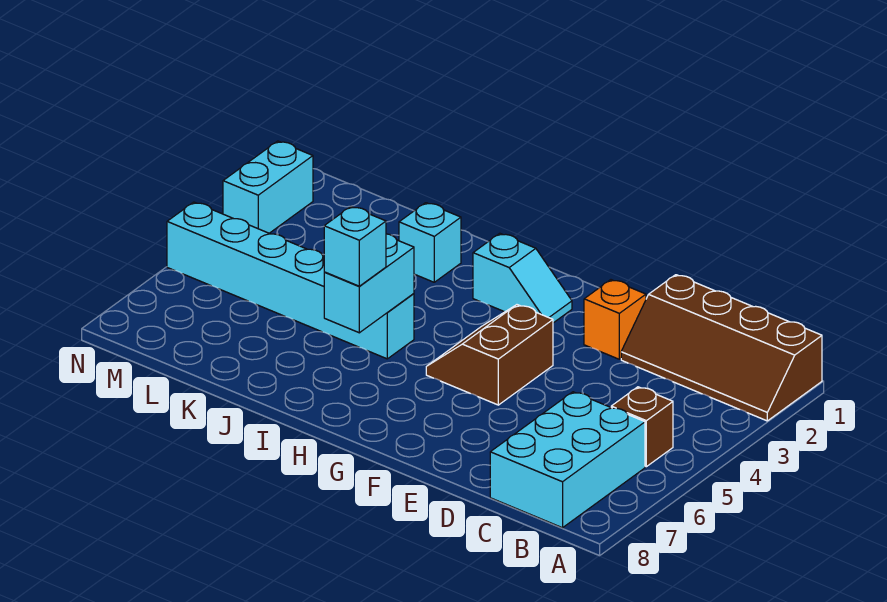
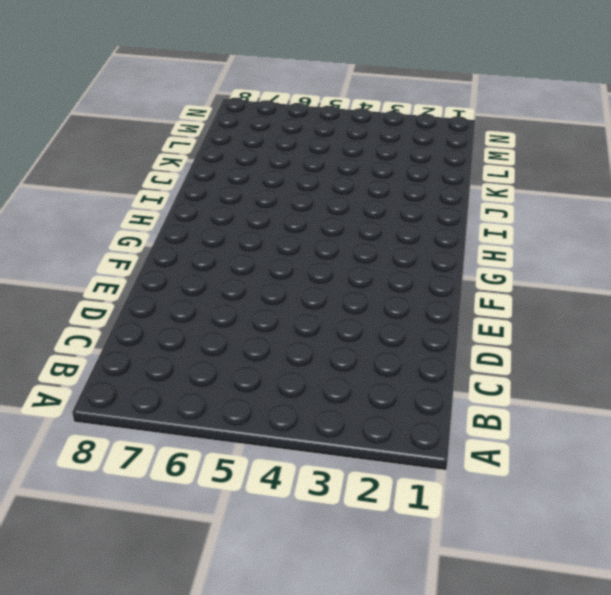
none -> brown slope A1:D2 level 1 top 1
none -> brown brick B5 level 1

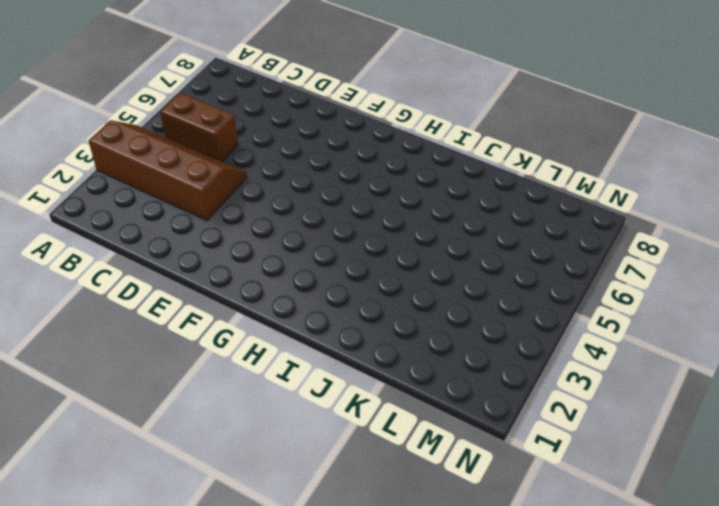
brown slope A3:D4 level 1 top 3 -> brown slope A1:D2 level 1 top 1
brown brick B5:C5 level 1 -> brown brick B5 level 1
none -> cyan brick B6:C8 level 1
none -> orange brick E2 level 1

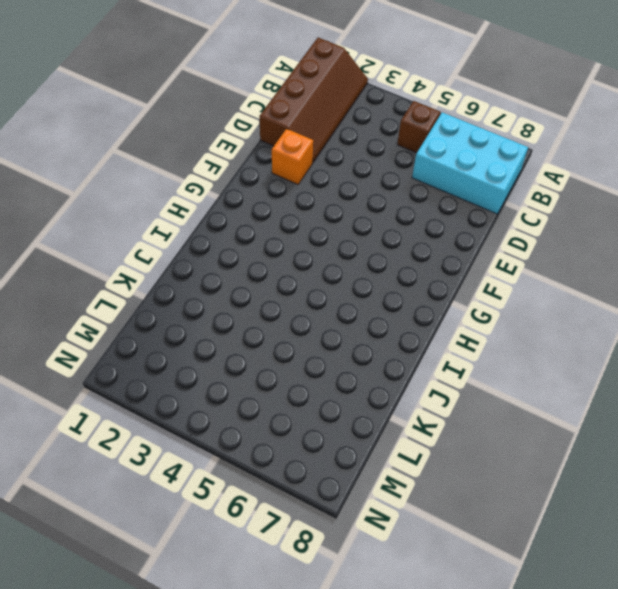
none -> brown slope F4:G5 level 1 top F
none -> cyan slope G2:H2 level 1 top H

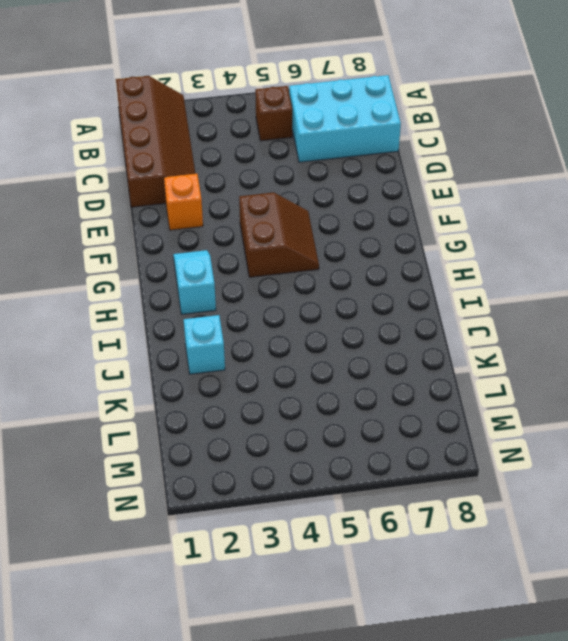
brown slope F4:G5 level 1 top 4 -> brown slope F4:G5 level 1 top F
none -> cyan brick I5:N5 level 1
none -> cyan brick N2:N3 level 1

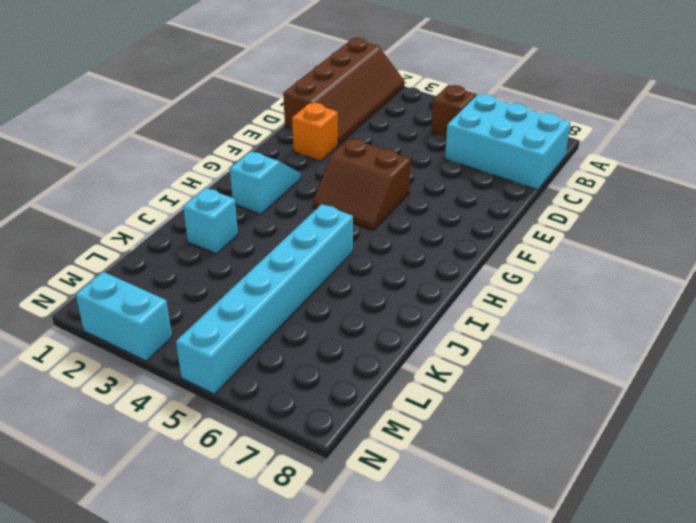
none -> cyan brick I5:I6 level 2
none -> cyan brick I6 level 3

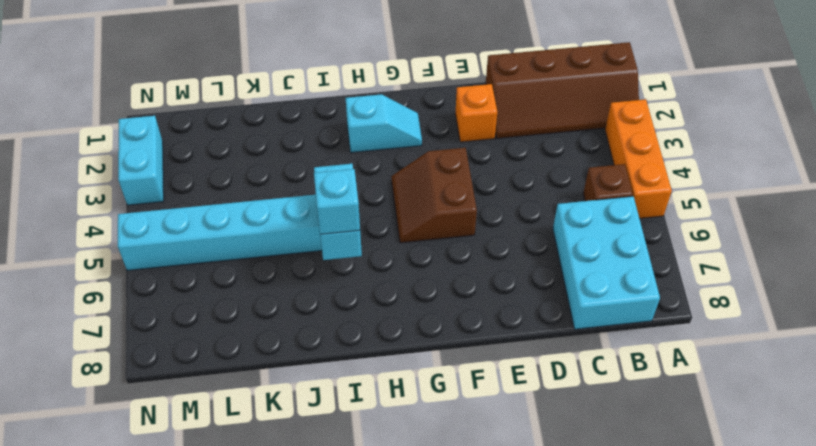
orange brick A3:A5 level 1 -> none
none -> cyan brick J2 level 1

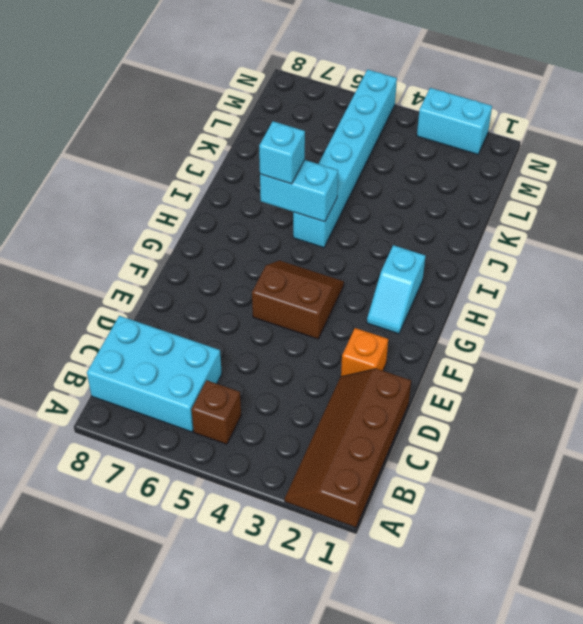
none -> cyan brick J2 level 1

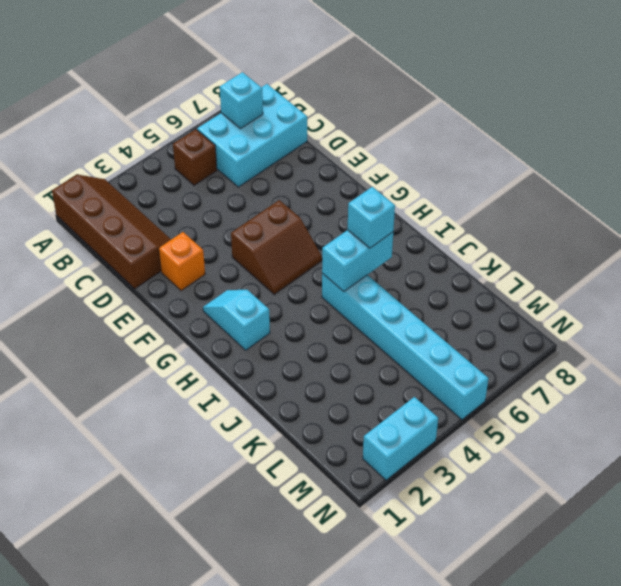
cyan brick B7 level 2 -> cyan brick J2 level 1

